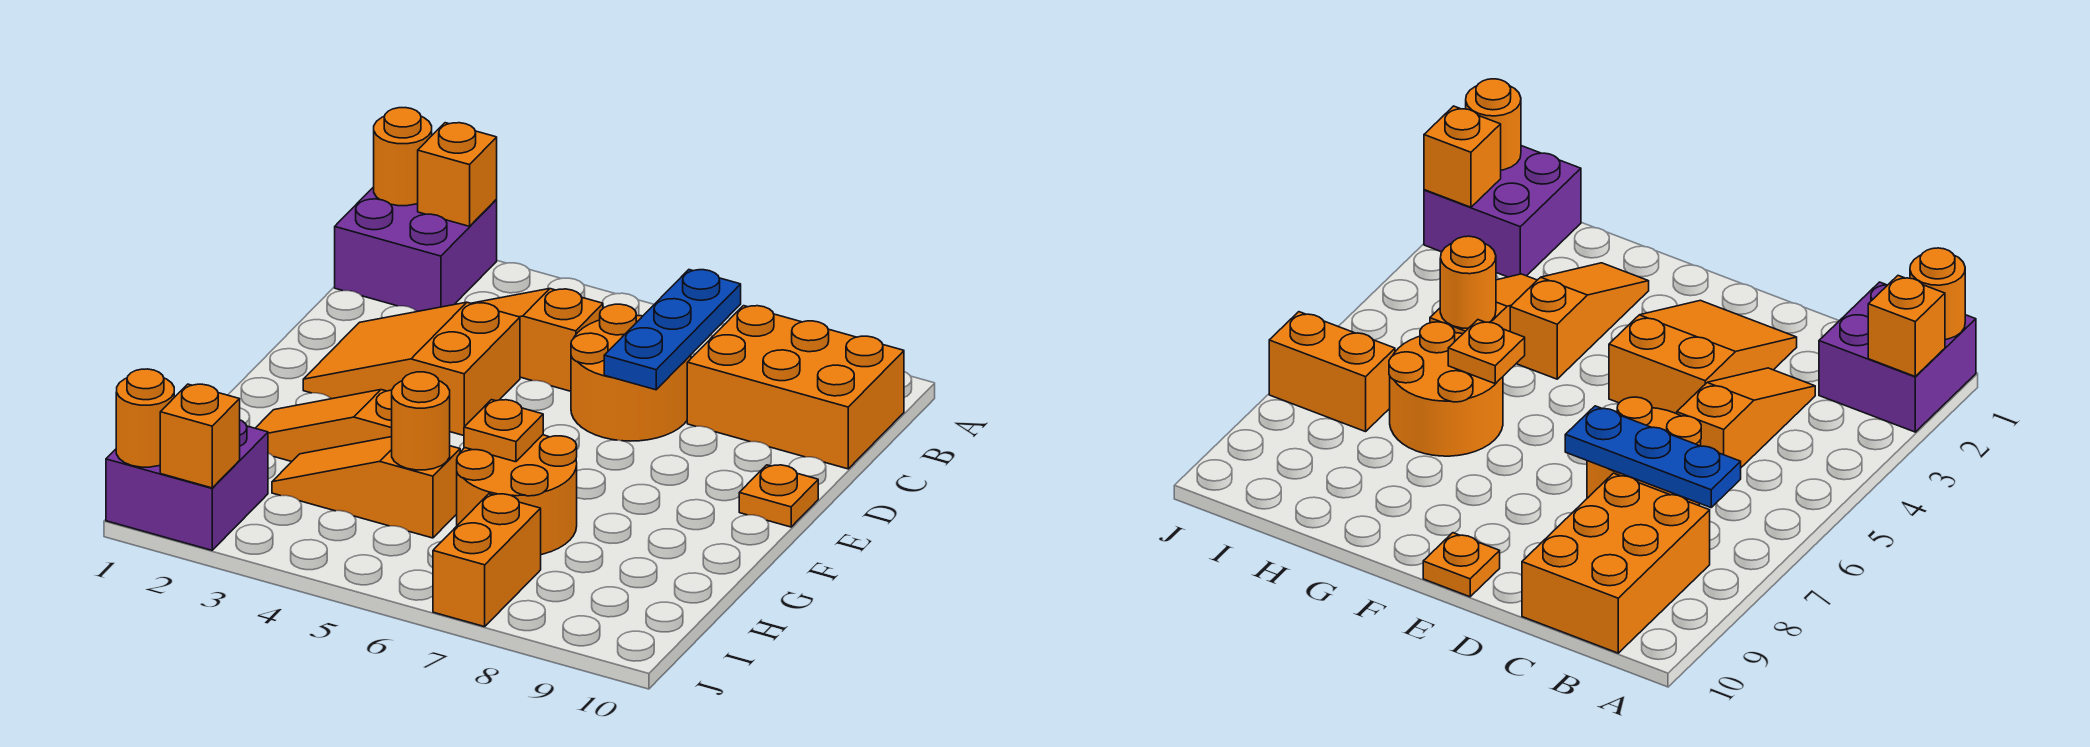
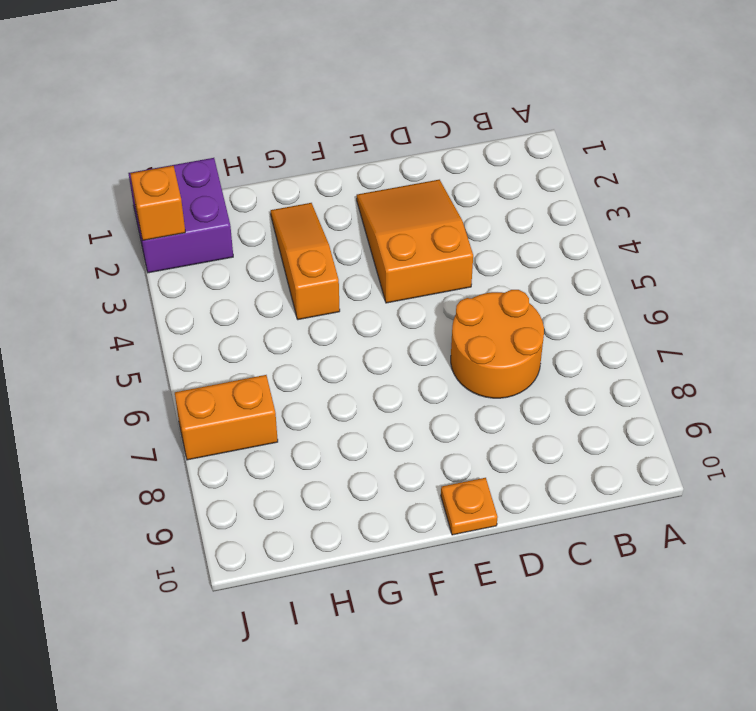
none -> purple brick A1:B2 level 1
none -> orange brick B8:C10 level 1
none -> orange slope C3:C5 level 1 top 5

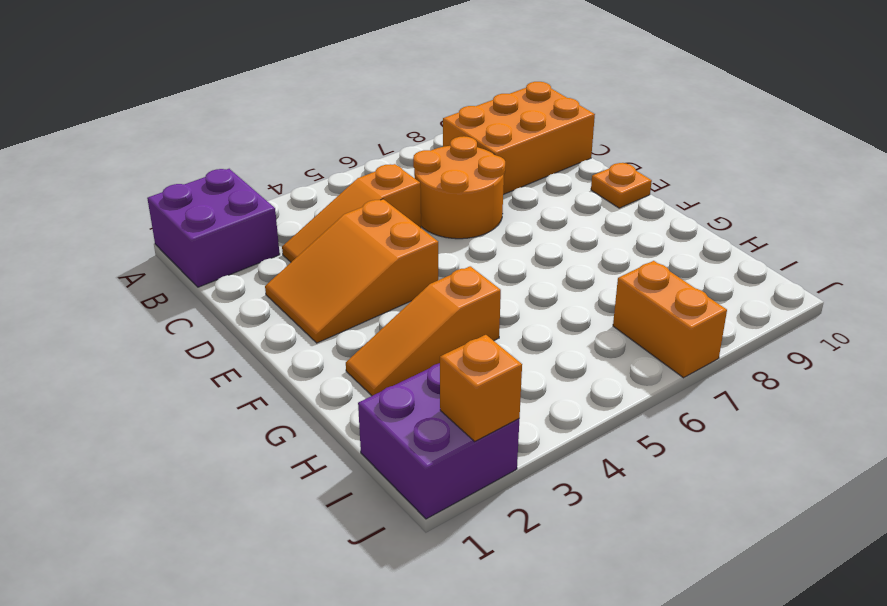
none -> orange round brick G6:H7 level 1
none -> orange slope H3:H5 level 1 top 5
none -> orange round brick A1 level 2

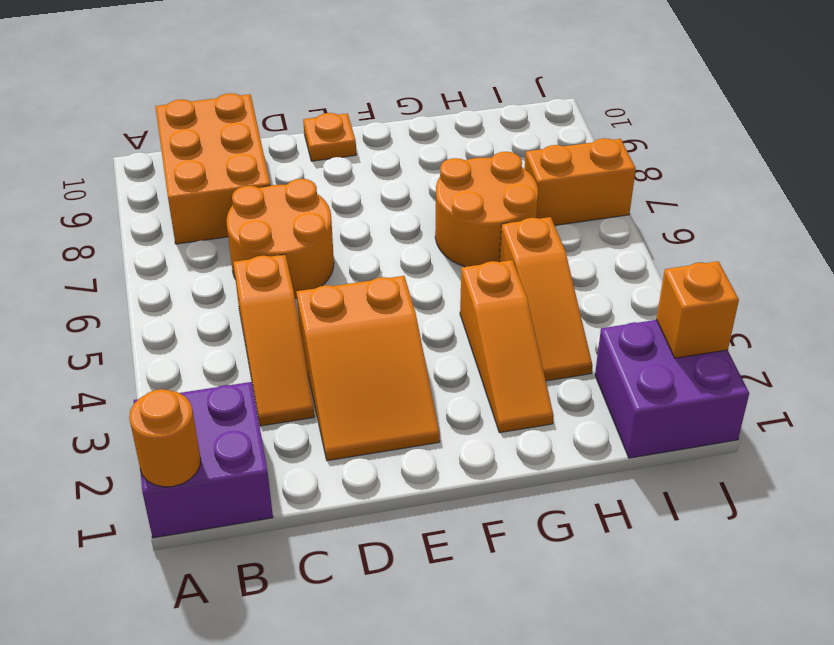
none -> orange brick A2 level 2
none -> blue plate B7:D7 level 2
none -> orange plate G6 level 2

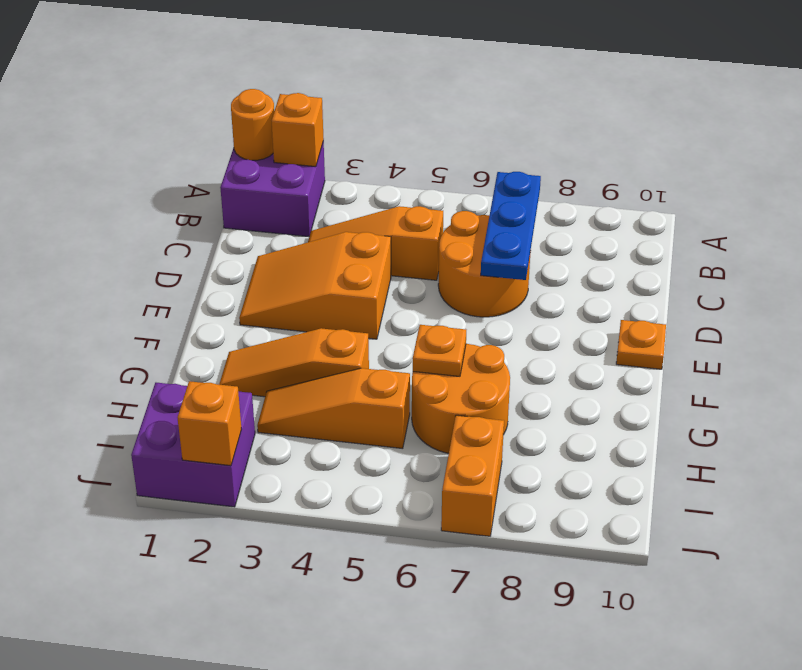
none -> orange brick B8:C10 level 1
none -> orange round brick H5 level 2
none -> orange round brick J1 level 2

